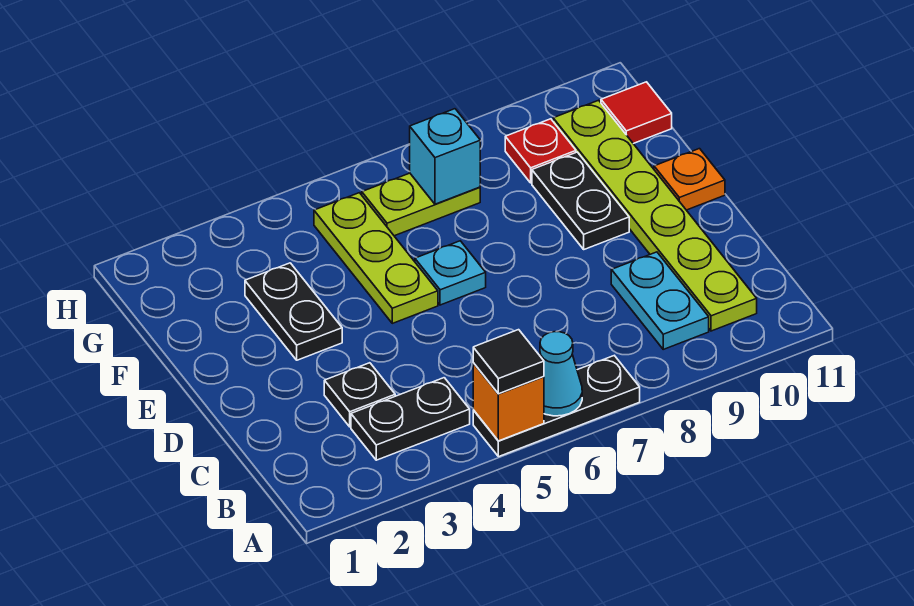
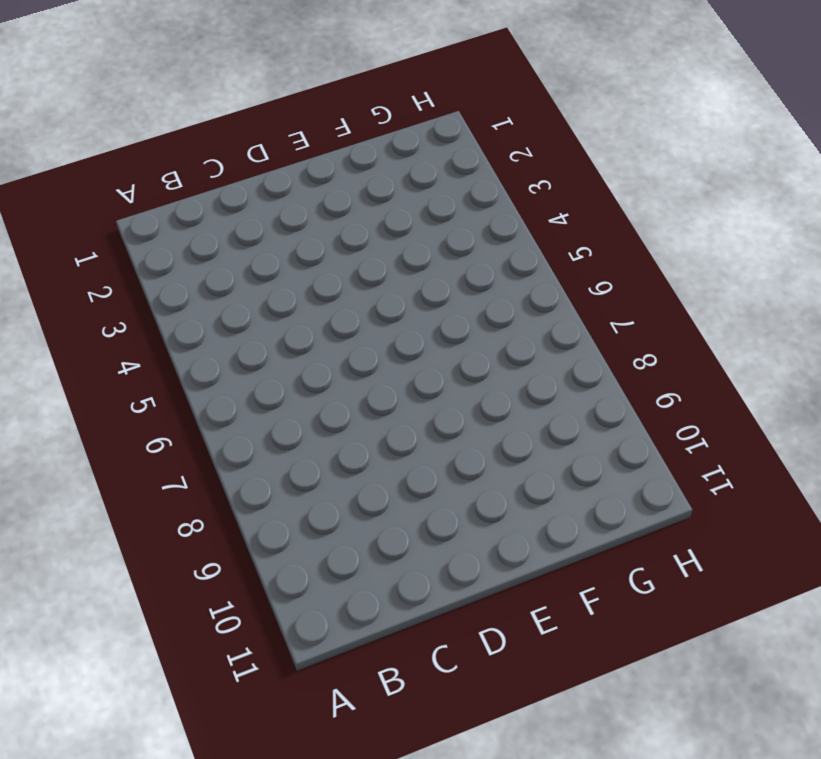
none -> black plate A5:A7 level 1
none -> black plate B3:B4 level 1
none -> cyan plate B9:C9 level 1

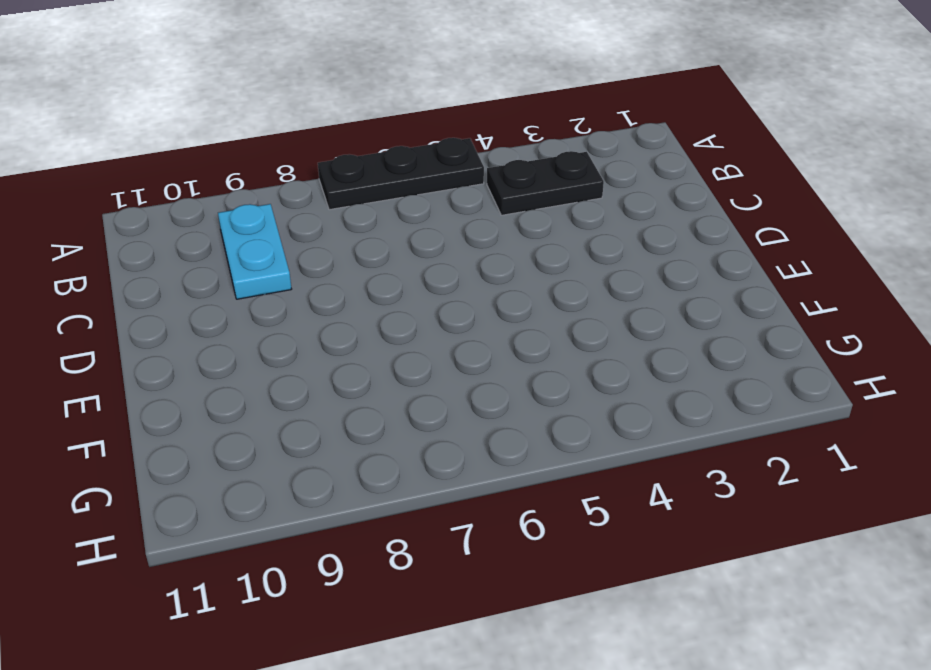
none -> lime plate B10:G10 level 1
none -> black plate C3 level 1
none -> black plate E3:F3 level 1

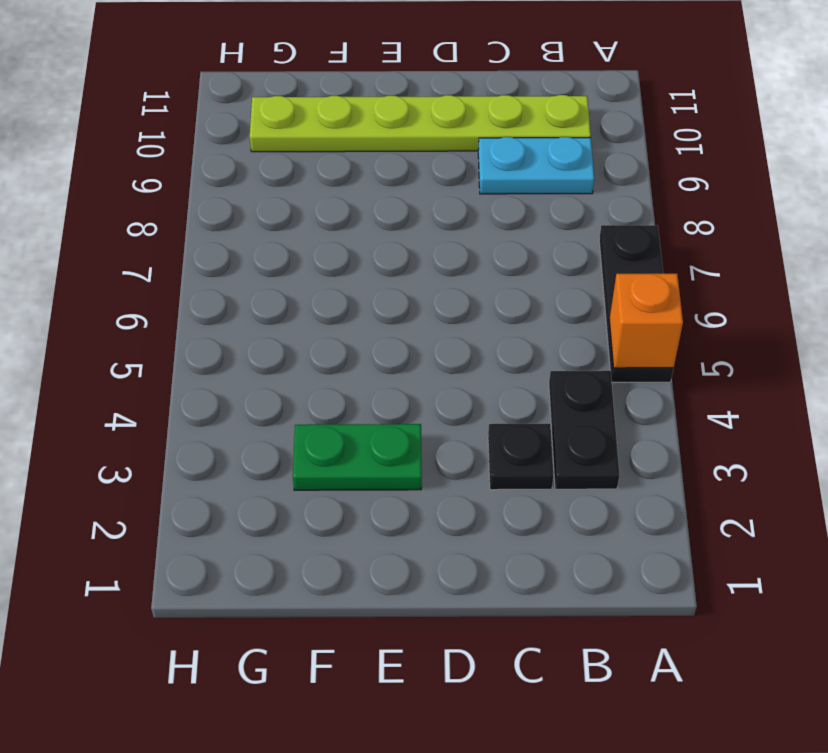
green plate E3:F3 level 1 -> black plate E3:F3 level 1
none -> lime plate E5:G5 level 1
none -> cyan plate E6 level 1
none -> black plate E9:F9 level 1

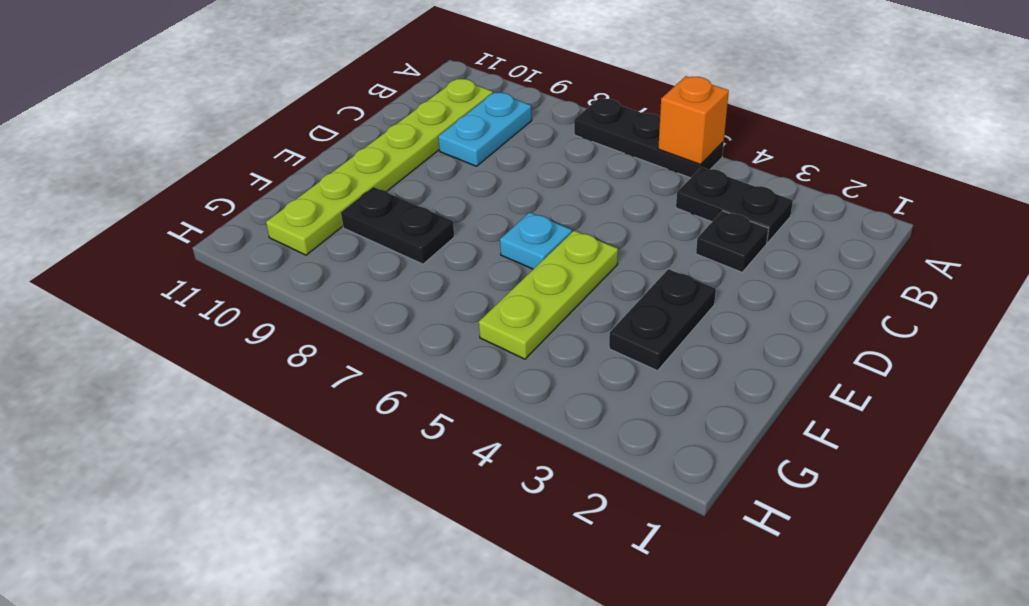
black plate F8:F9 level 1 -> black plate E9:F9 level 1
none -> orange plate E11 level 1
none -> lime plate G6:G7 level 1
none -> red plate G9 level 1

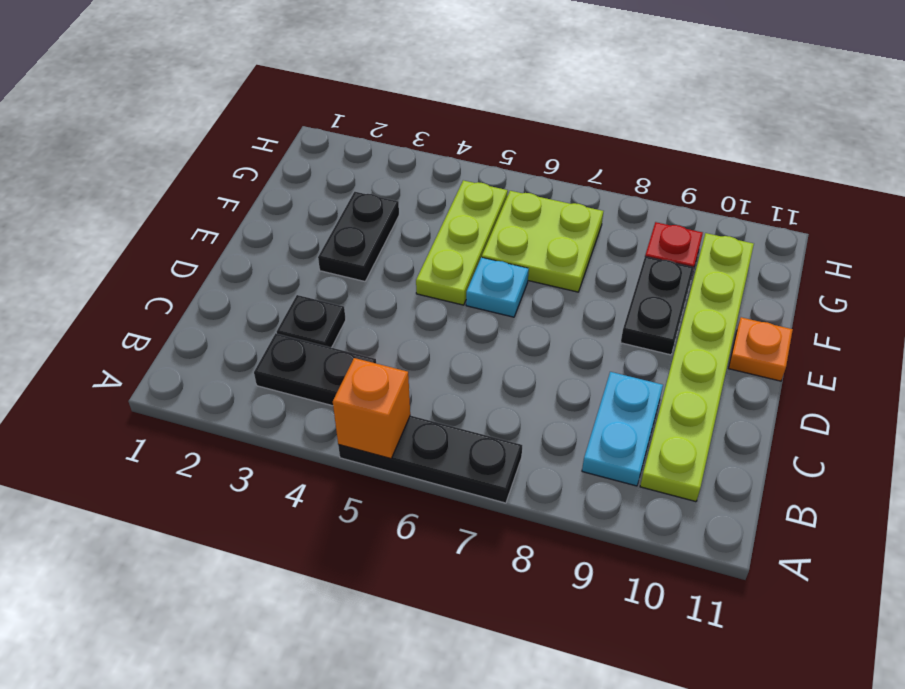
lime plate F6:G7 level 1 -> lime plate G6:G7 level 1
none -> red tile G11 level 1
none -> cyan cone A6 level 2
none -> cyan brick G7 level 2

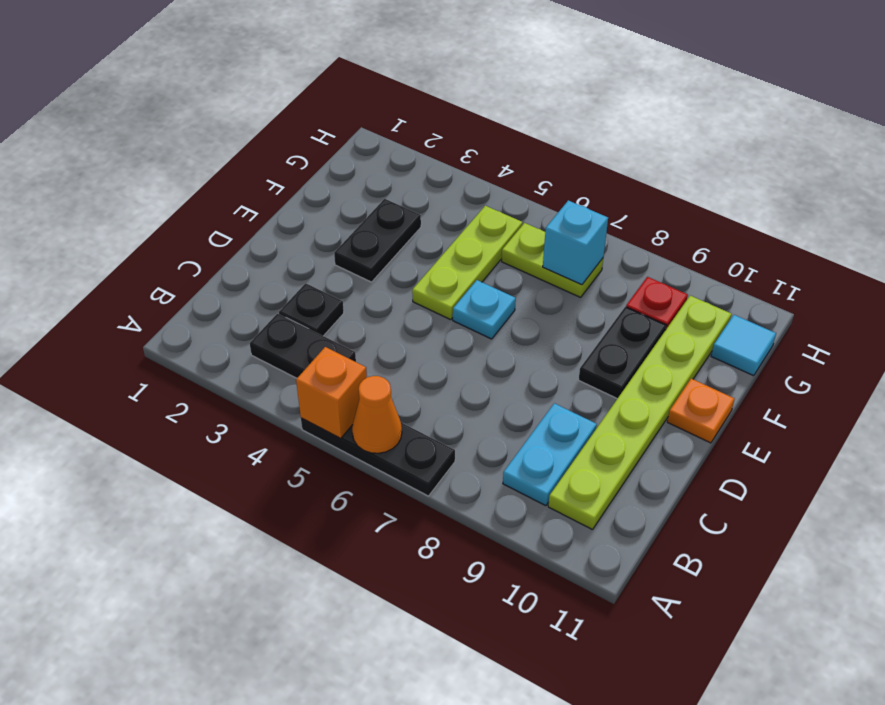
orange cone A6 level 2 -> cyan cone A6 level 2
cyan tile G11 level 1 -> red tile G11 level 1
none -> black tile A5 level 3

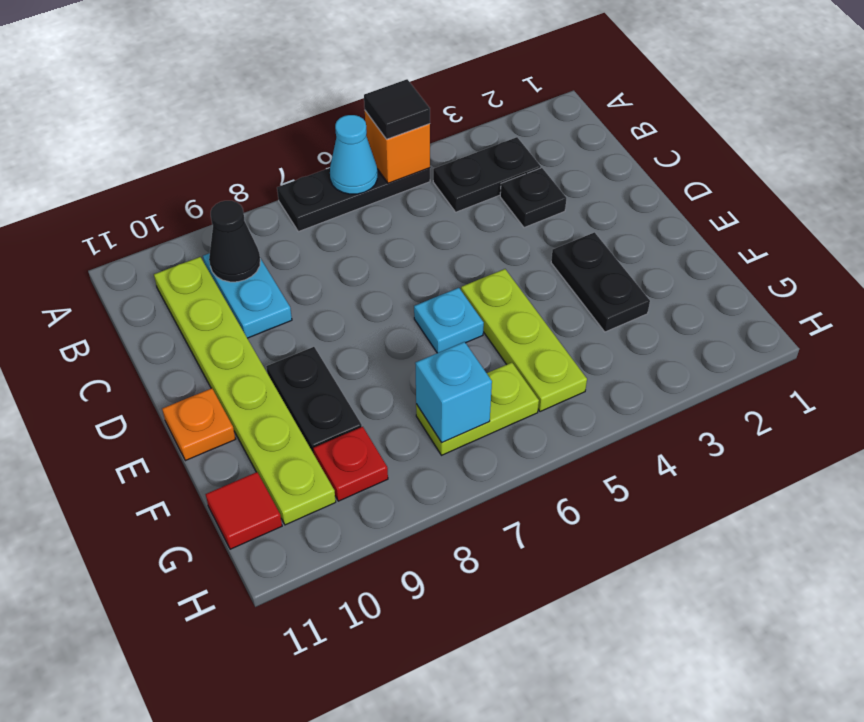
black cone B9 level 2 -> none

